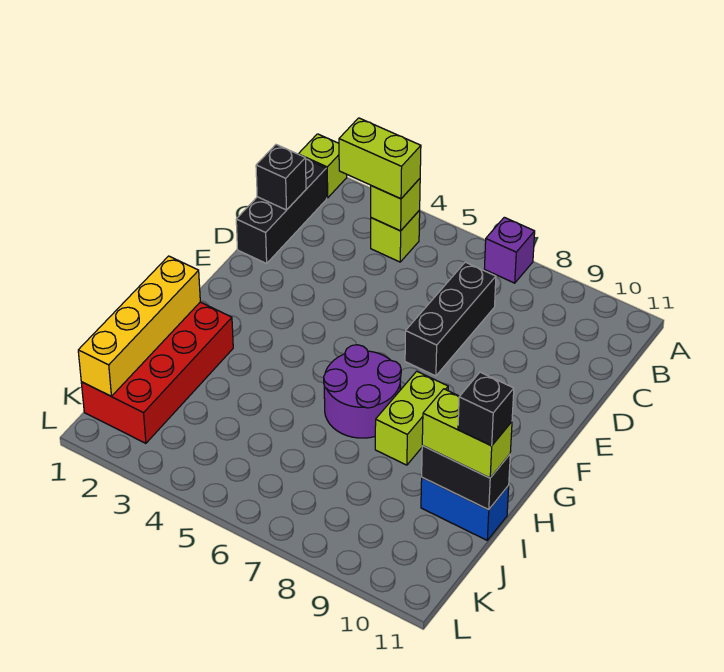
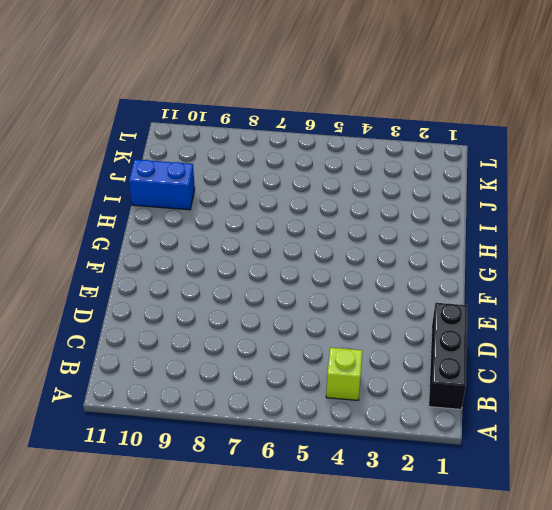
none -> lime brick A1 level 1
none -> purple brick A7 level 1
none -> black brick C7:E7 level 1

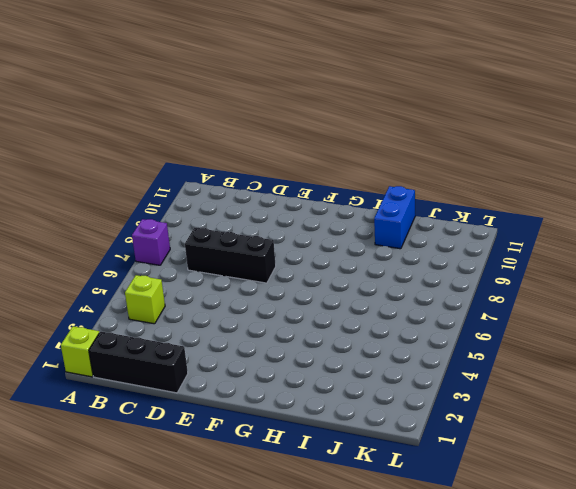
none -> purple round brick G6:H7 level 1
none -> lime brick G8:H8 level 1
none -> red brick H1:K2 level 1

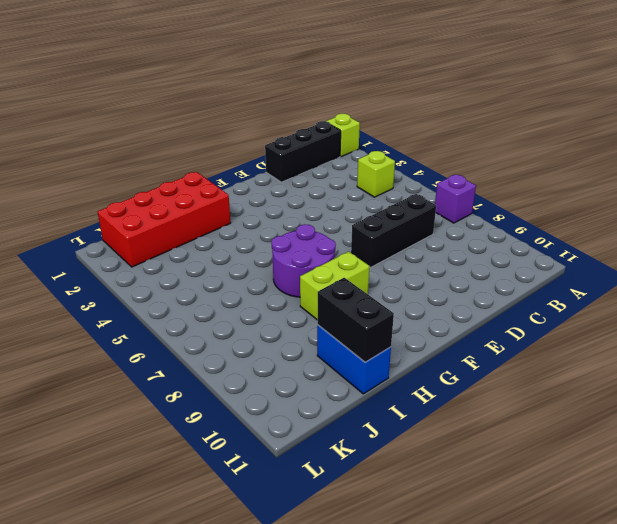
none -> lime brick B4 level 2
none -> black brick C1 level 2
none -> yellow brick H1:K1 level 2

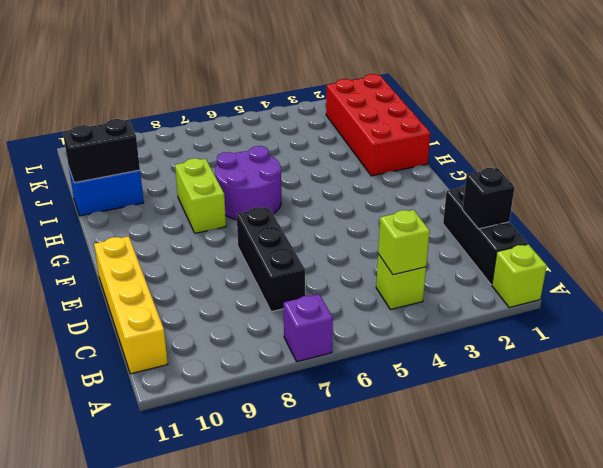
yellow brick B11:E11 level 1 -> yellow brick H1:K1 level 2
none -> lime brick B3:B4 level 3
none -> lime brick I10:I11 level 3
none -> black brick I11 level 4

